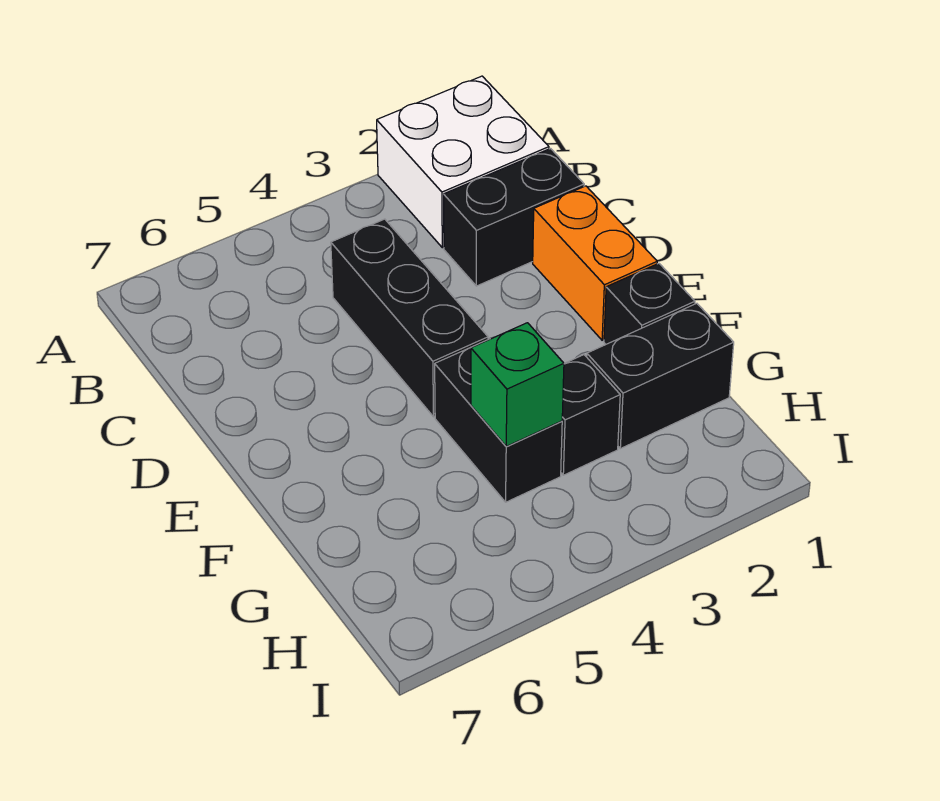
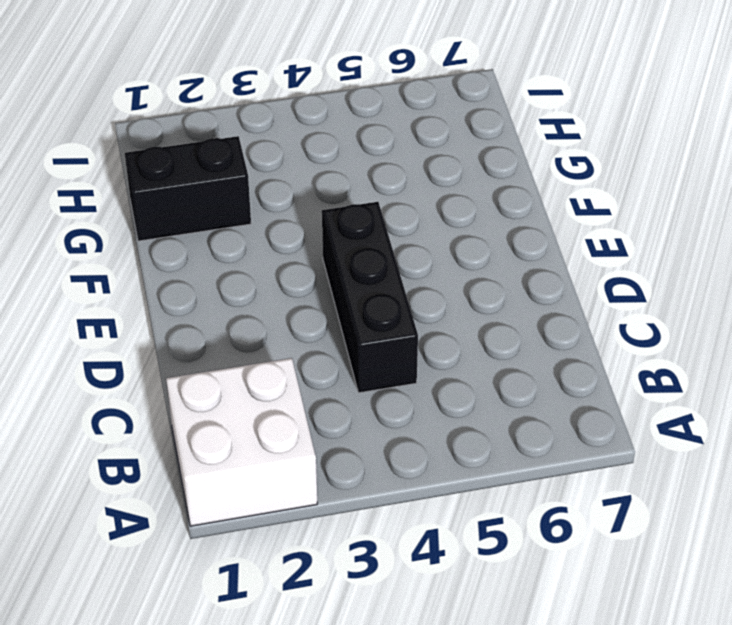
none -> black brick C1:C2 level 1
none -> orange brick D1:E1 level 1

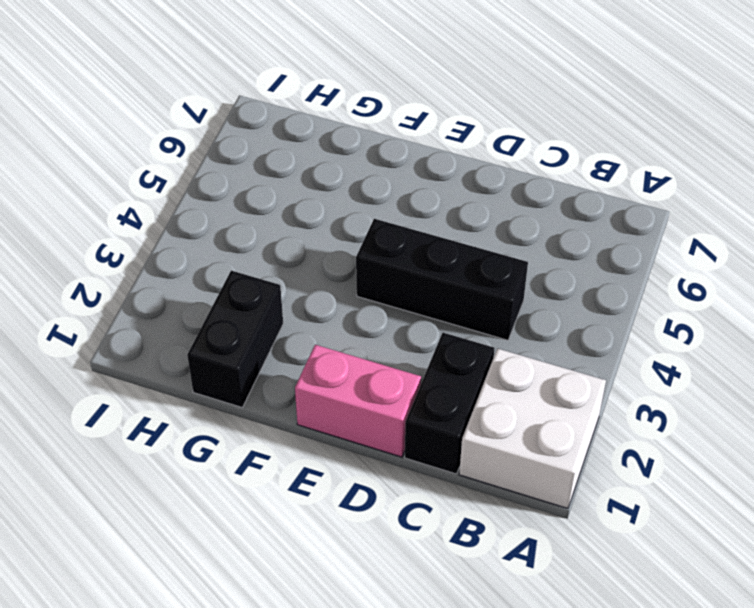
pink brick D1:E1 level 1 -> orange brick D1:E1 level 1
none -> black brick F1 level 1
none -> black brick F4:G4 level 1

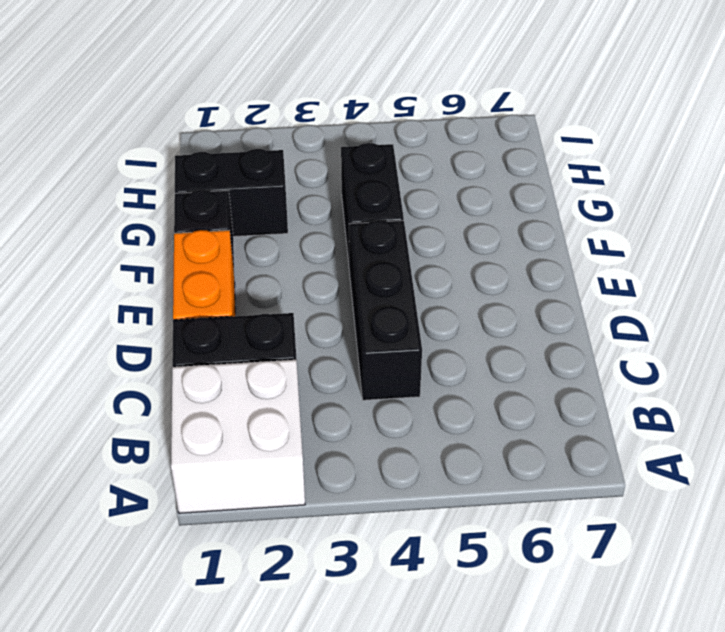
none -> black brick G3 level 1
none -> green brick G4 level 2

